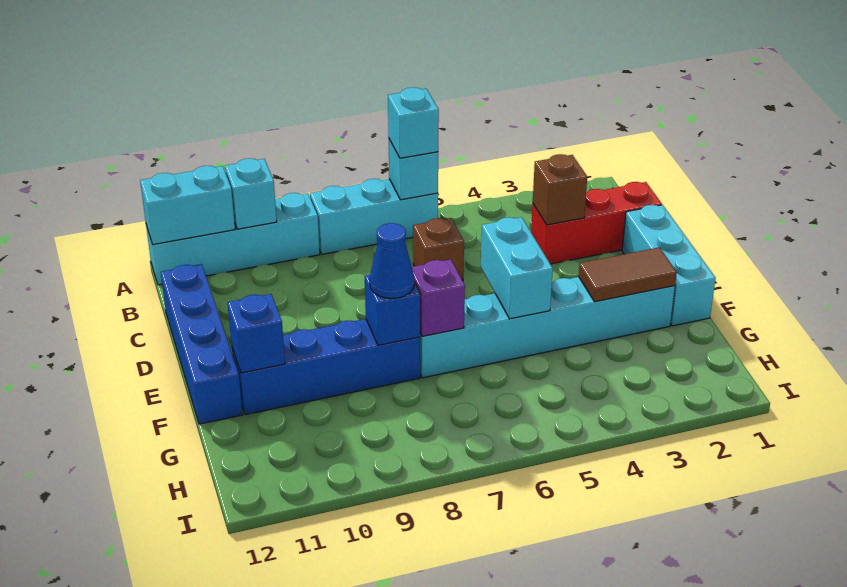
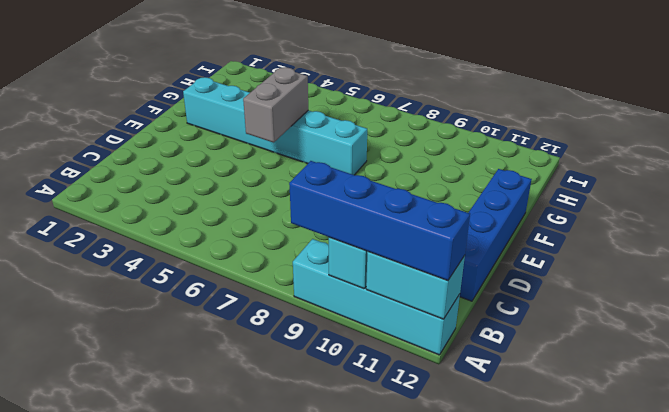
blue brick A9:A12 level 3 -> blue brick F8:F11 level 1
grey brick E5:F5 level 2 -> cyan brick E5:F5 level 2
none -> cyan brick A6:A8 level 1
none -> red brick C1:C3 level 1
none -> brown brick C6 level 1

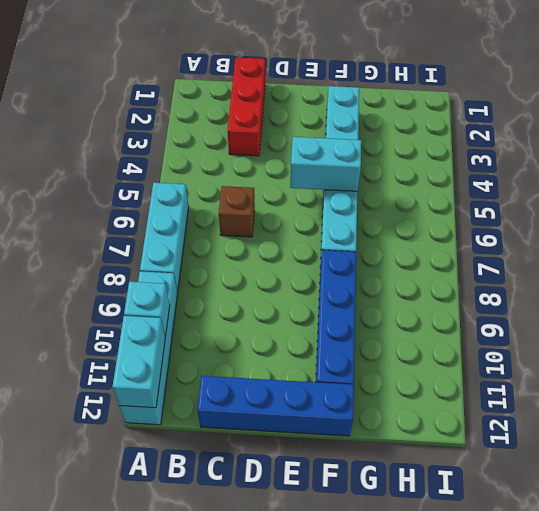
none -> cyan brick D1:F1 level 1
none -> cyan brick A6 level 2
none -> brown brick C3 level 2

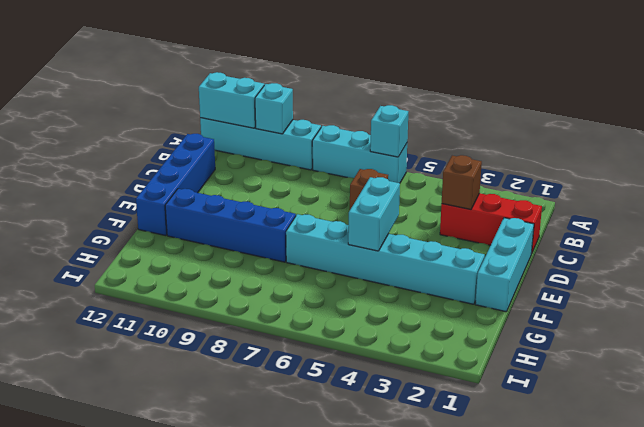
none -> brown tile F2:F3 level 2
none -> purple brick F7 level 2
none -> blue brick F8 level 2

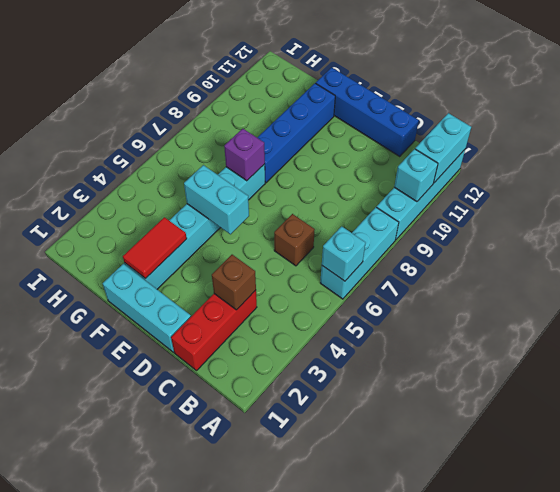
red tile F2:F3 level 2 -> brown tile F2:F3 level 2
none -> blue brick F8 level 2
none -> blue brick F11 level 2
none -> cyan brick A6 level 3

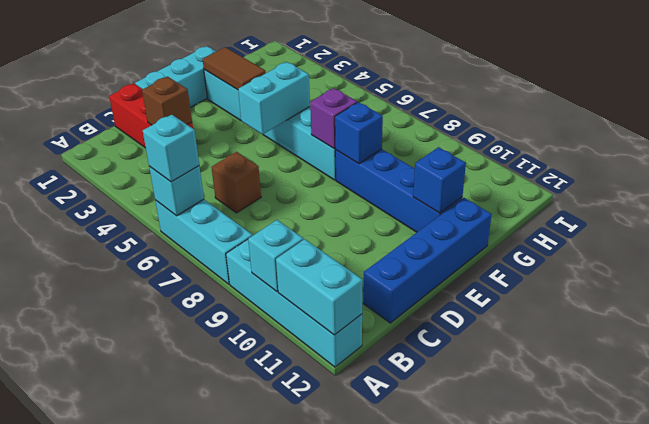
none -> blue cone F8 level 3

